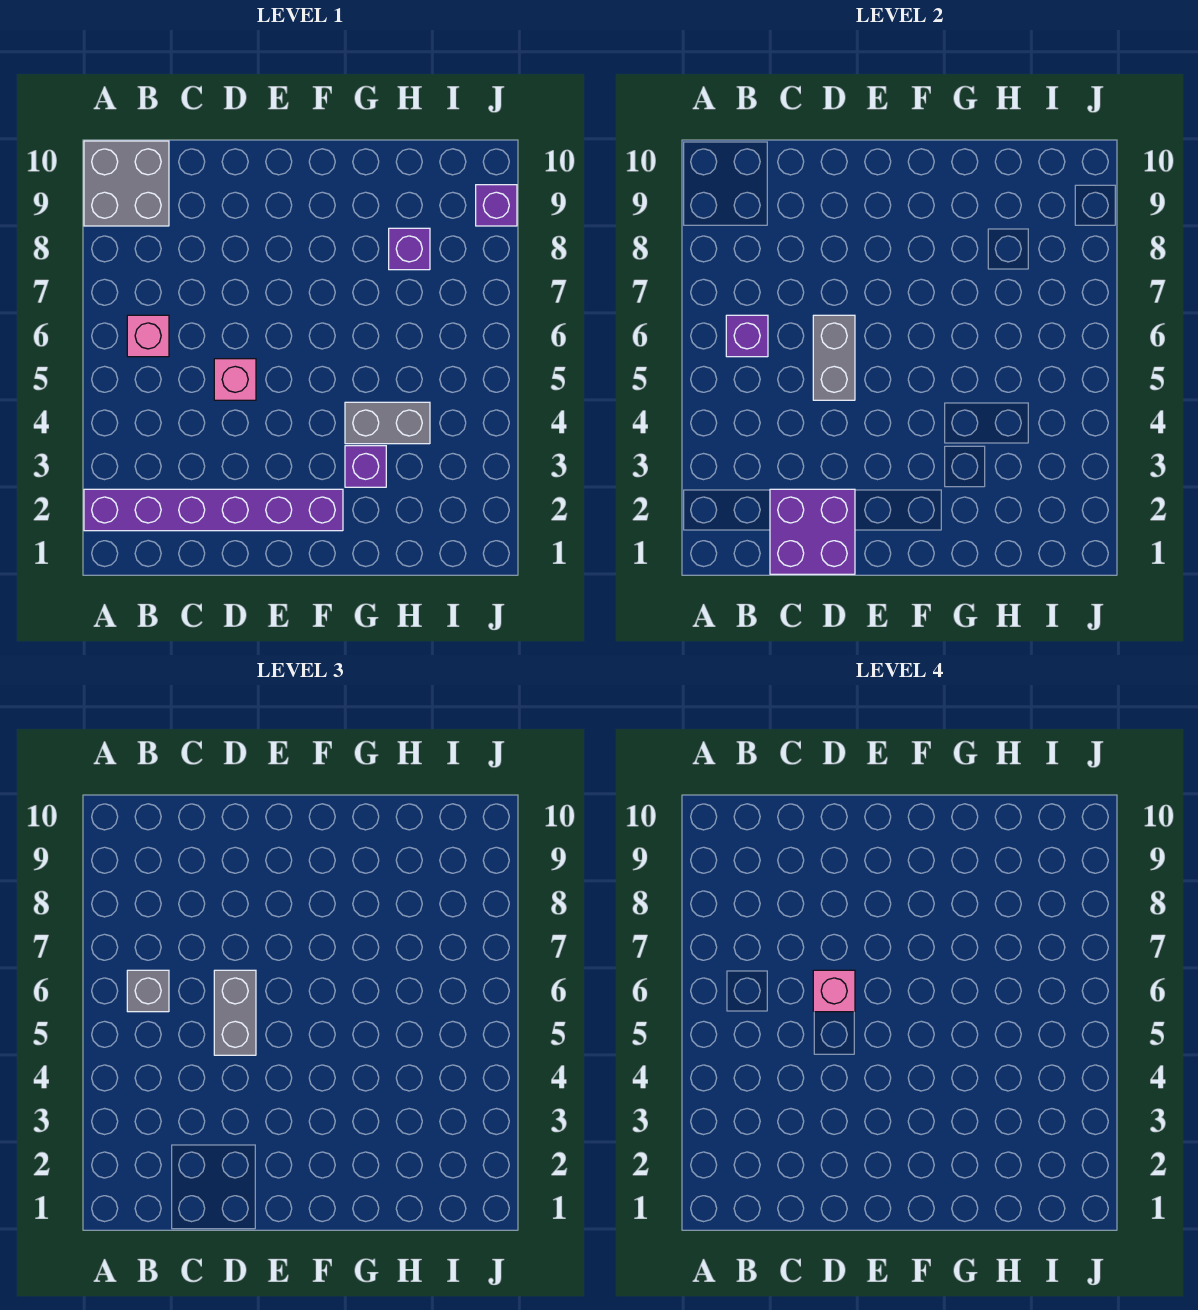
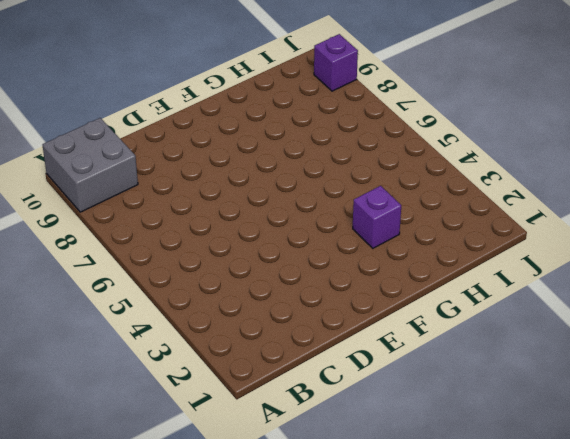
none -> purple brick A2:F2 level 1
none -> pink brick B6 level 1
none -> pink brick D5 level 1

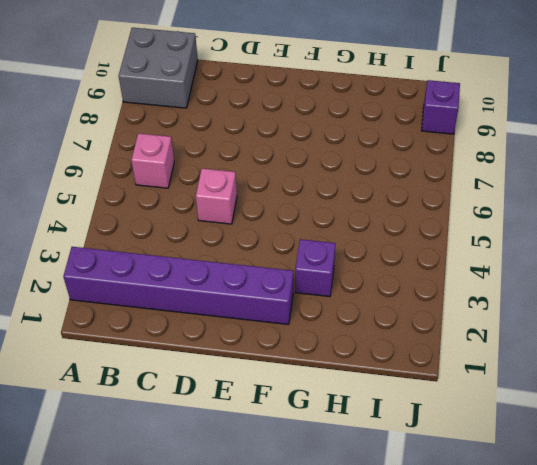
none -> grey brick G4:H4 level 1
none -> purple brick H8 level 1
none -> purple brick B6 level 2

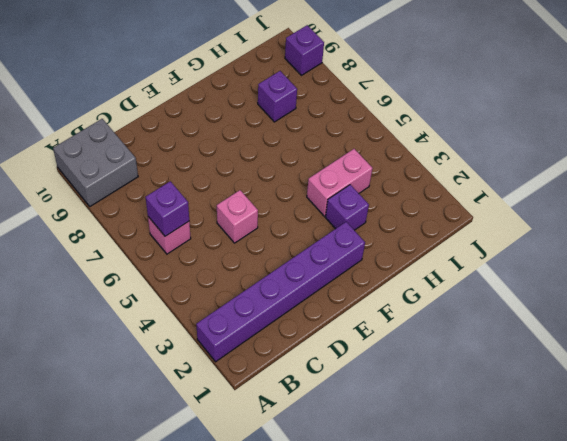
pink brick G4:H4 level 1 -> grey brick G4:H4 level 1
none -> purple brick C1:D2 level 2
none -> grey brick D5:D6 level 2
none -> grey brick B6 level 3

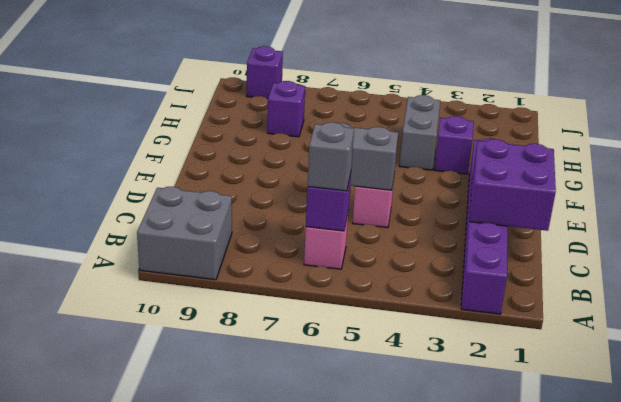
none -> grey brick D5:D6 level 3
none -> pink brick D6 level 4

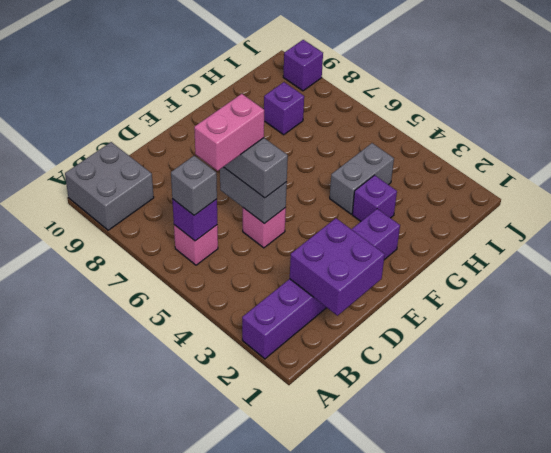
pink brick C6:D6 level 4 -> pink brick D6 level 4

